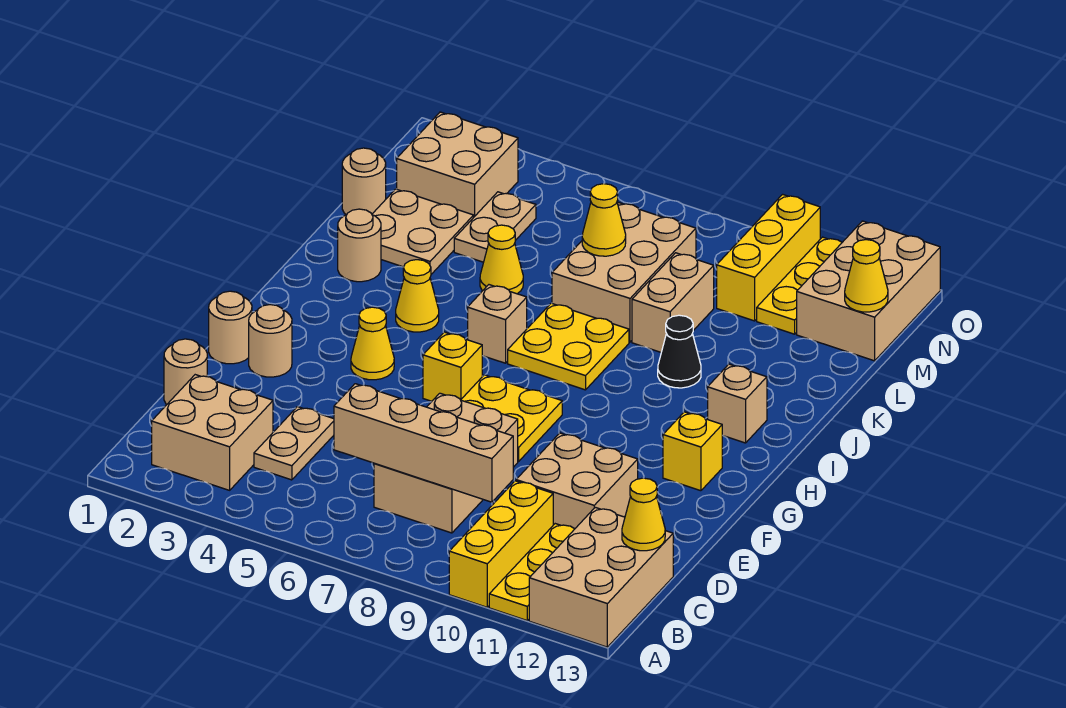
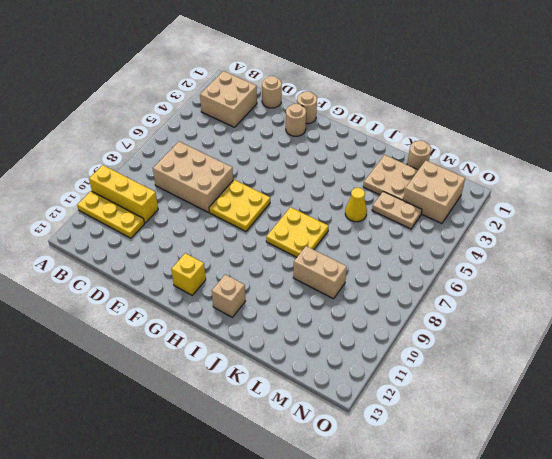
none -> tan brick A12:C13 level 1
none -> tan plate C4:D4 level 1
none -> tan brick D10:E11 level 1
none -> yellow cone G4 level 1

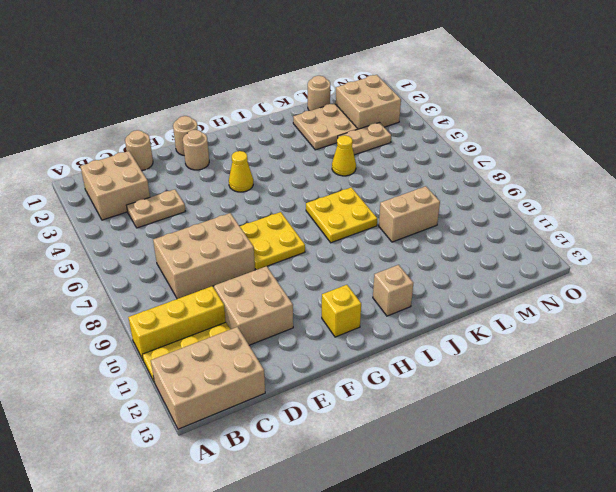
none -> yellow brick G6 level 1
none -> yellow cone I4 level 1
none -> tan brick I6 level 1
none -> tan round brick J2 level 1

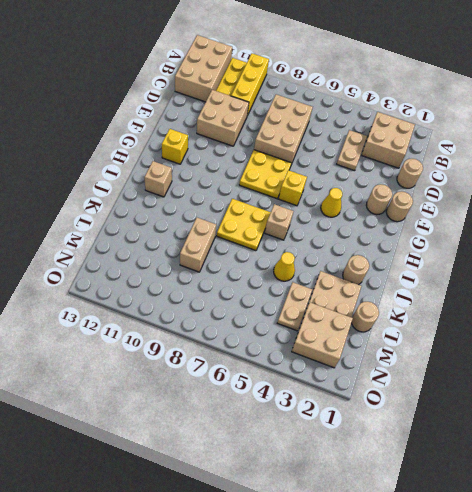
none -> yellow cone I4 level 1
none -> black cone J10 level 1
none -> tan brick K7:M8 level 1
none -> yellow brick M10:O10 level 1

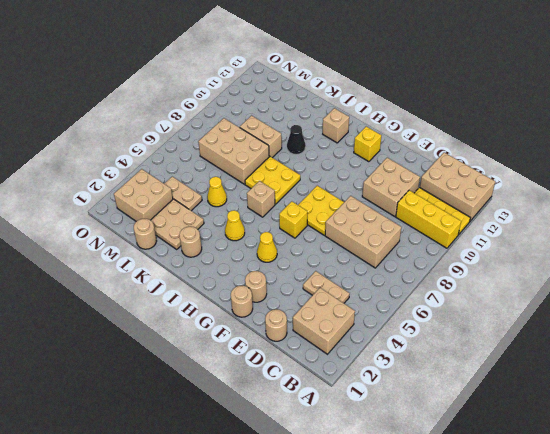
none -> yellow brick M10:O10 level 1
none -> yellow plate M11:O11 level 1
none -> tan brick M12:O13 level 1
none -> tan brick C6:C9 level 2

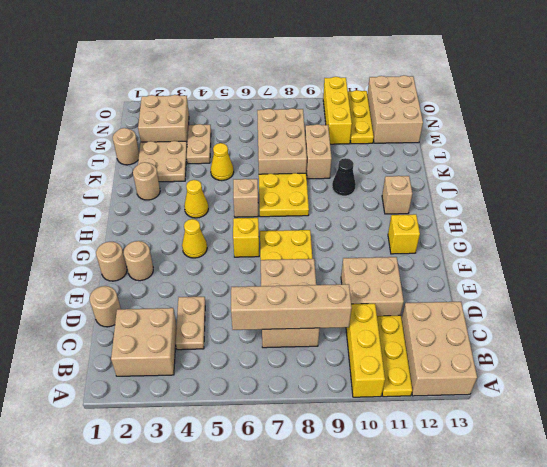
none -> yellow cone C13 level 2
none -> yellow cone L7 level 2
none -> yellow cone M13 level 2

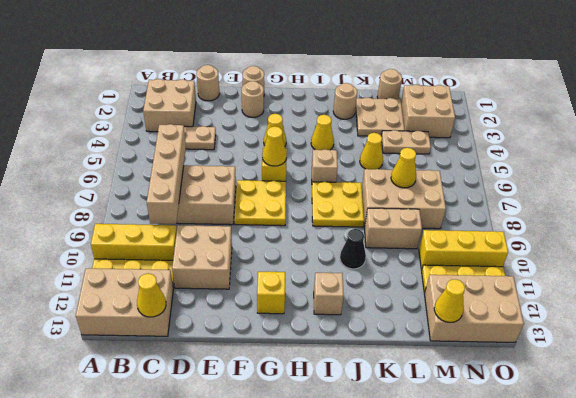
yellow cone G6 level 2 -> none

